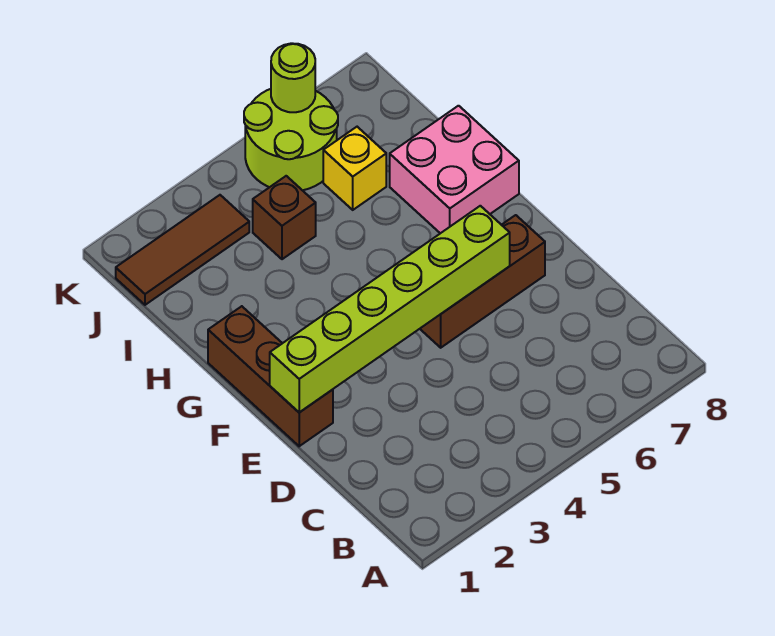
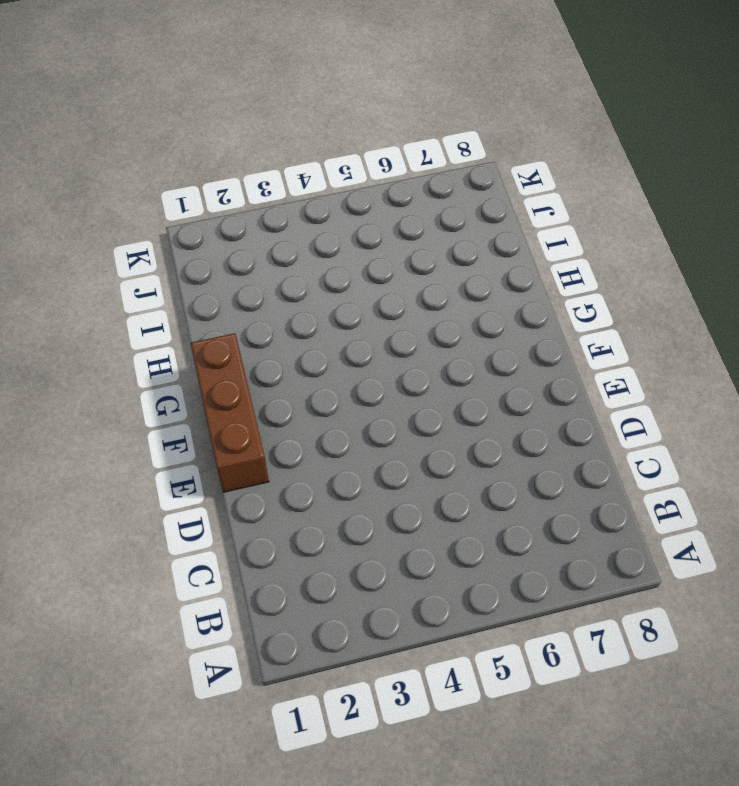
none -> brown brick E5:E7 level 1
none -> pink brick G7:H8 level 1

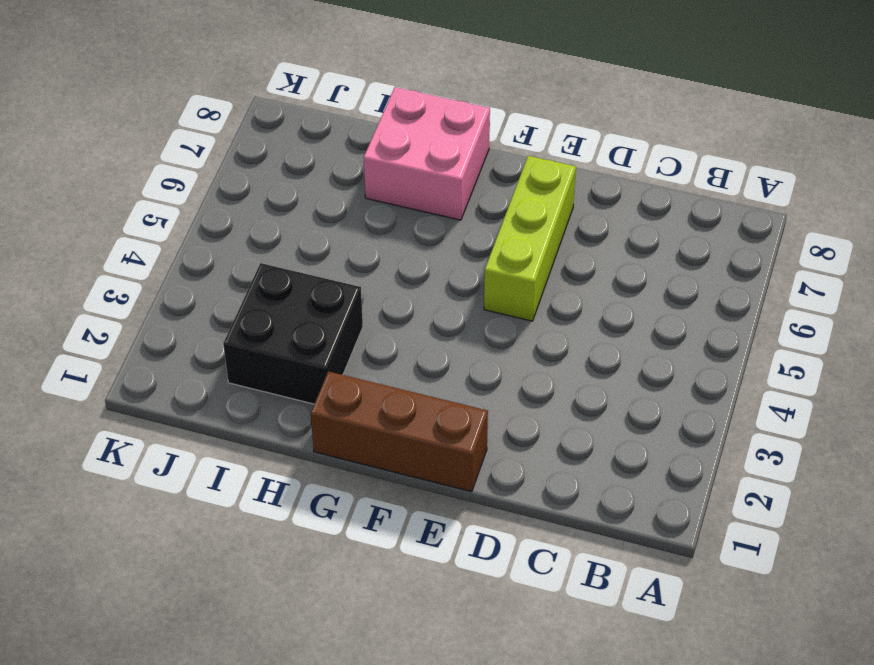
lime brick E5:E7 level 1 -> brown brick E5:E7 level 1
black brick H2:I3 level 1 -> none
none -> brown brick I4 level 1
none -> yellow brick I6 level 1

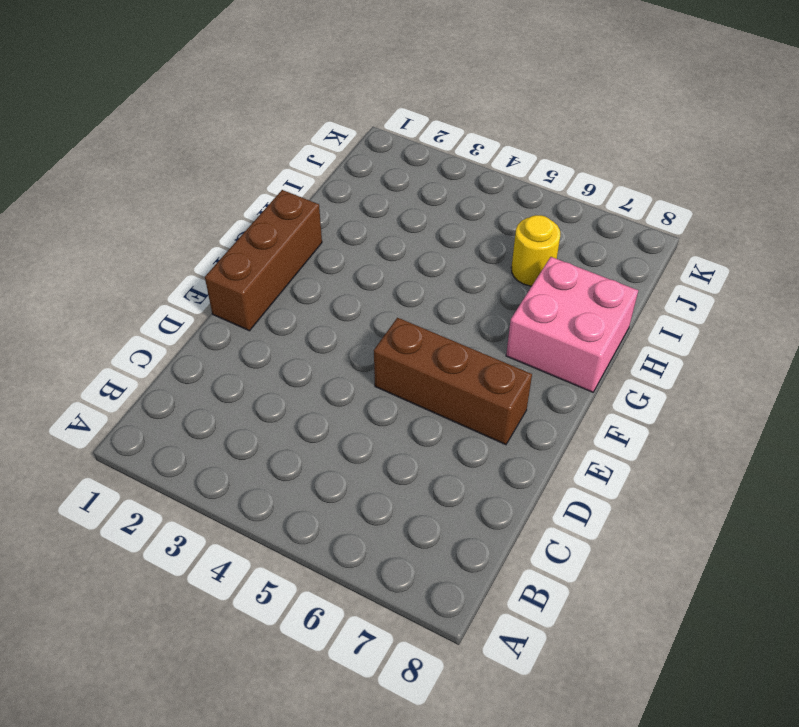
yellow round brick I6 level 1 -> yellow brick I6 level 1
none -> brown brick I4 level 1
none -> brown tile J1:J3 level 1

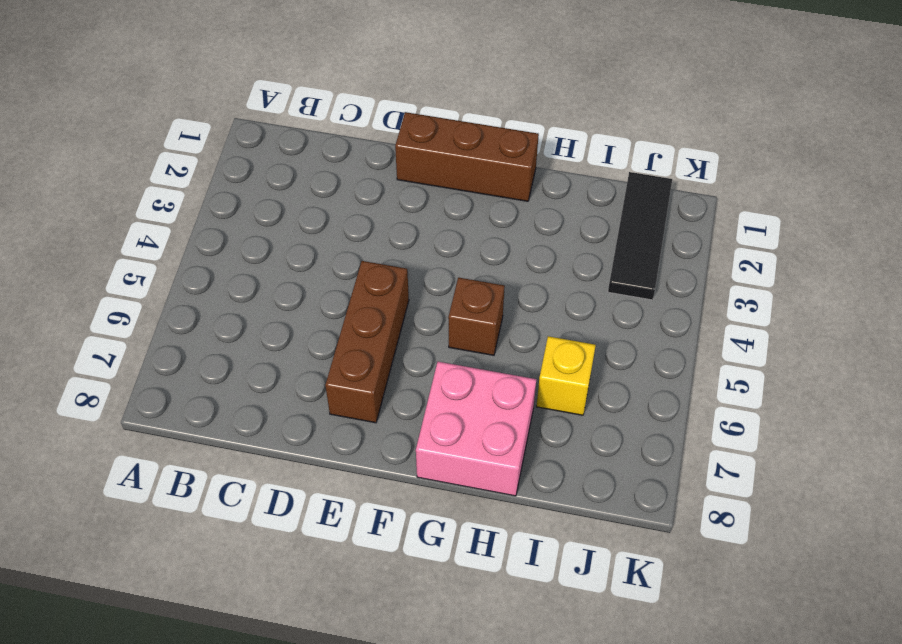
brown brick G5 level 1 -> brown brick I4 level 1
black tile J1:J3 level 1 -> brown tile J1:J3 level 1
none -> lime round brick J5:K6 level 1
none -> lime brick E1:E6 level 2

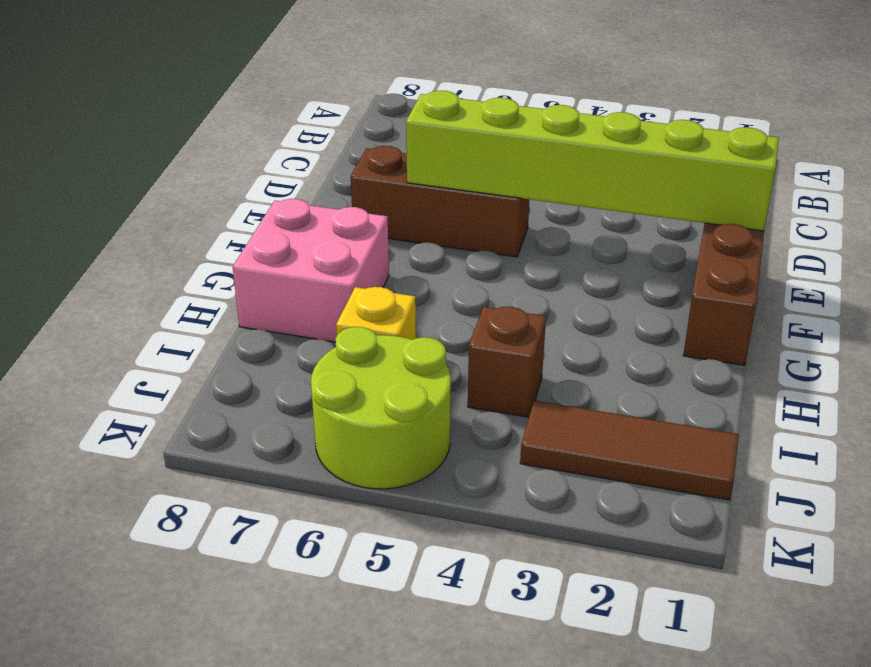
none -> lime round brick K6 level 2

